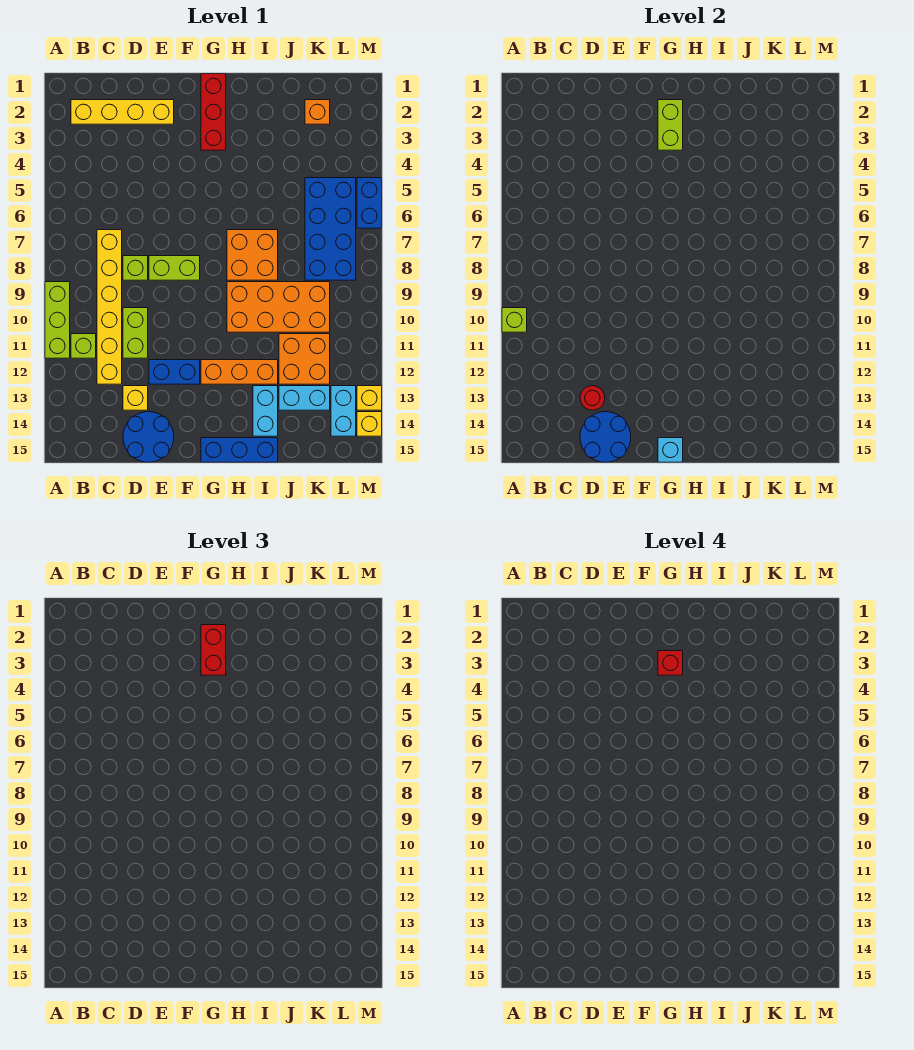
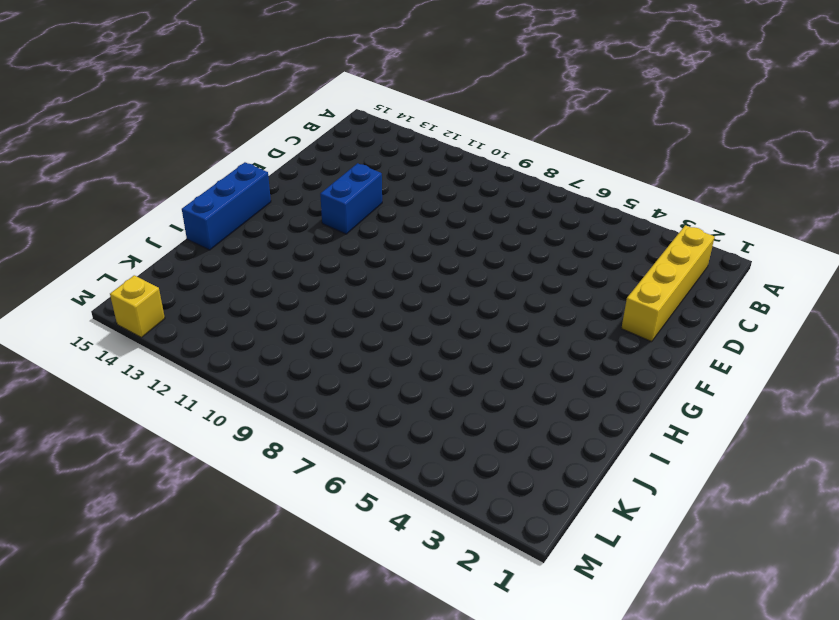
none -> lime brick A9:A11 level 1
none -> lime brick B11 level 1
none -> yellow brick C7:C12 level 1
none -> lime brick D8 level 1

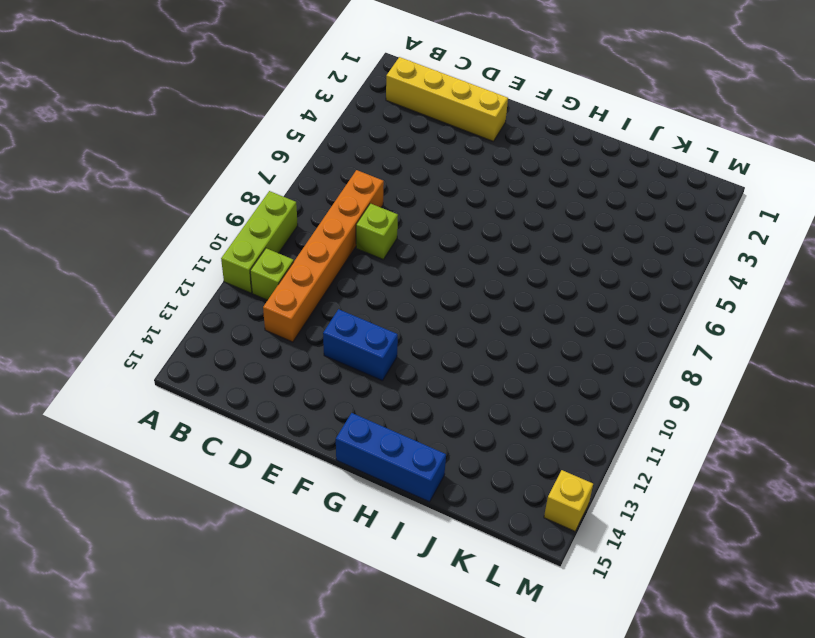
orange brick C7:C12 level 1 -> yellow brick C7:C12 level 1
none -> lime brick D10:D11 level 1
none -> yellow brick D13 level 1
none -> blue round brick D14:E15 level 1
none -> lime brick E8:F8 level 1

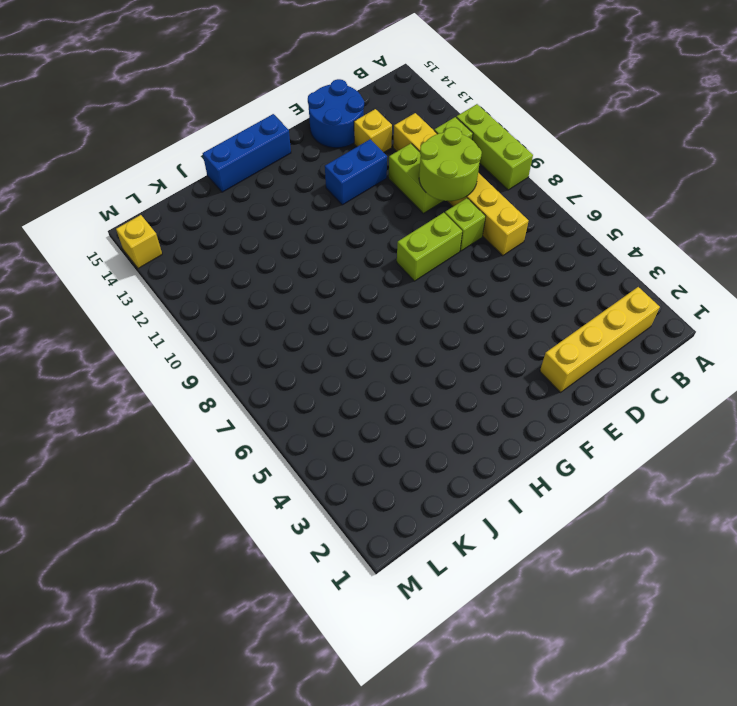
lime round brick C9:D10 level 2 -> none
none -> red brick G1:G3 level 1
none -> orange brick G12:I12 level 1
none -> orange brick H7:I8 level 1
none -> orange brick H9:K10 level 1

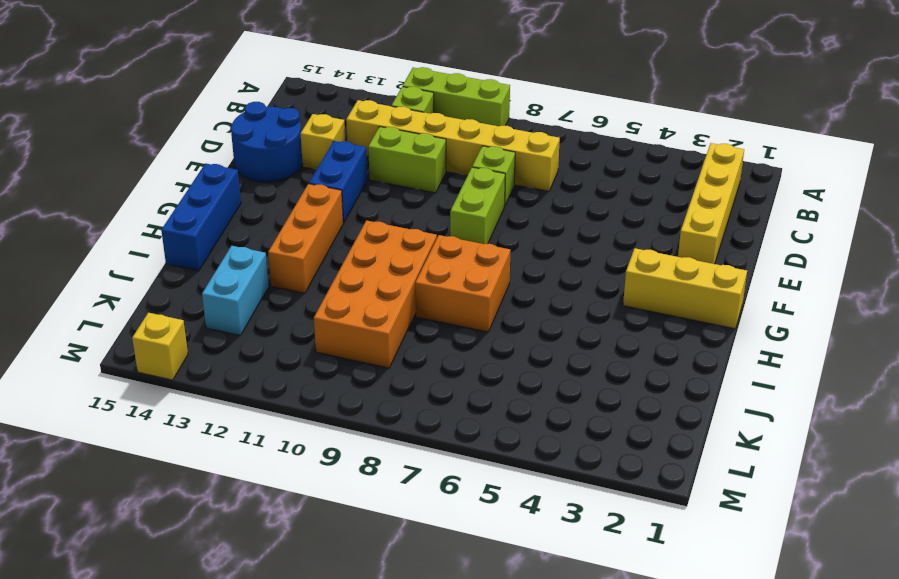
yellow brick G1:G3 level 1 -> red brick G1:G3 level 1
none -> cyan brick I13:I14 level 1
none -> orange brick J11:K12 level 1
none -> orange brick K2 level 1
none -> blue brick K5:L8 level 1

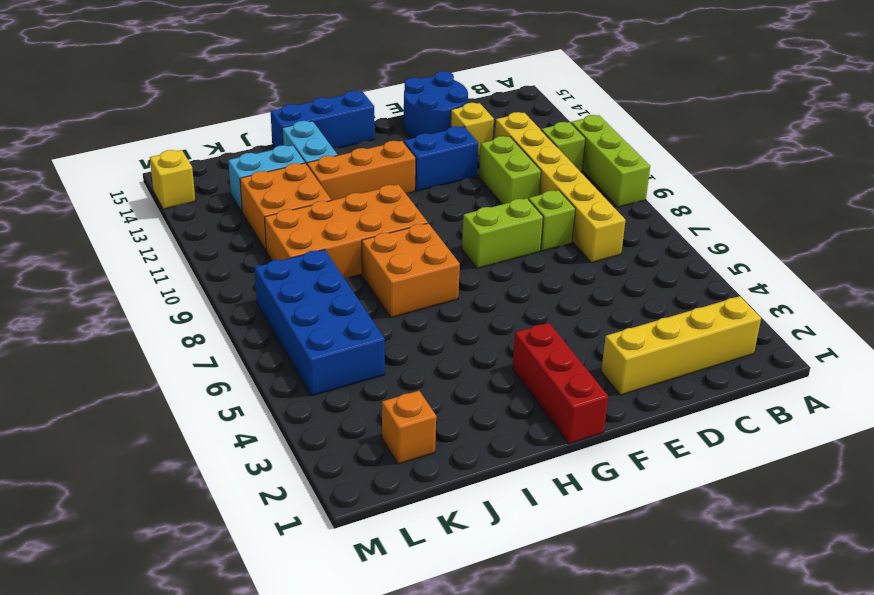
none -> cyan brick L13:L14 level 1
none -> blue brick M5:M6 level 1
none -> yellow brick M13 level 1
none -> lime brick A10 level 2

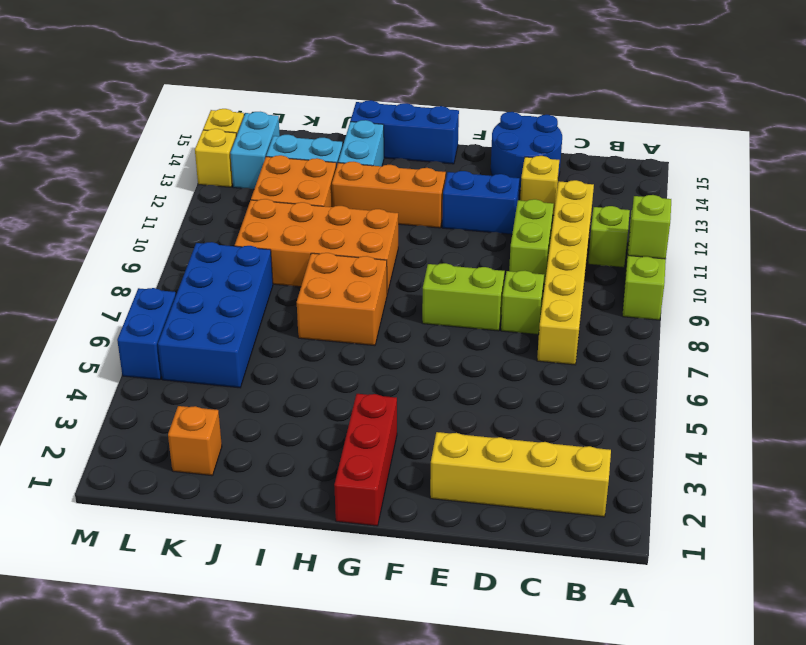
none -> red round brick D13 level 2
none -> blue round brick D14:E15 level 2
none -> lime brick G2:G3 level 2
none -> cyan brick G15 level 2

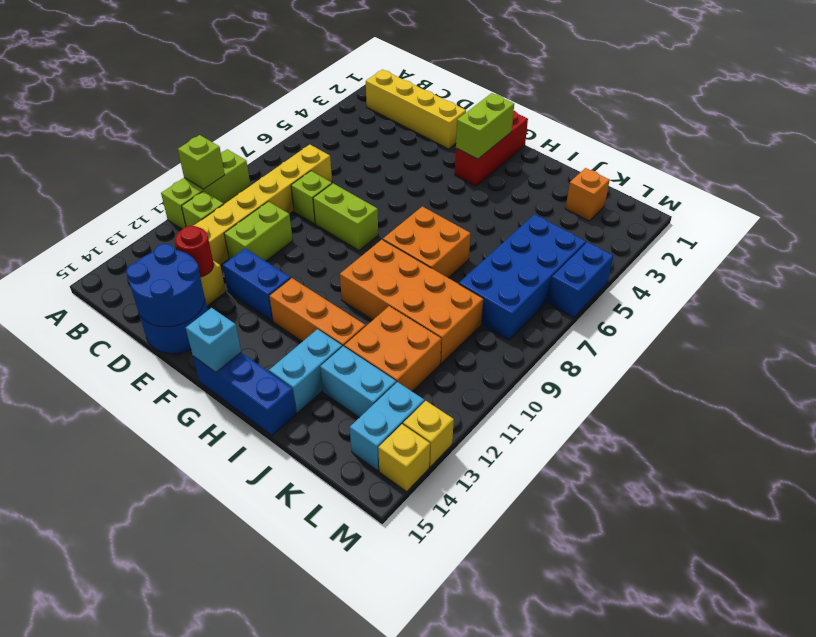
none -> red brick G2:G3 level 3
none -> red brick G3 level 4

